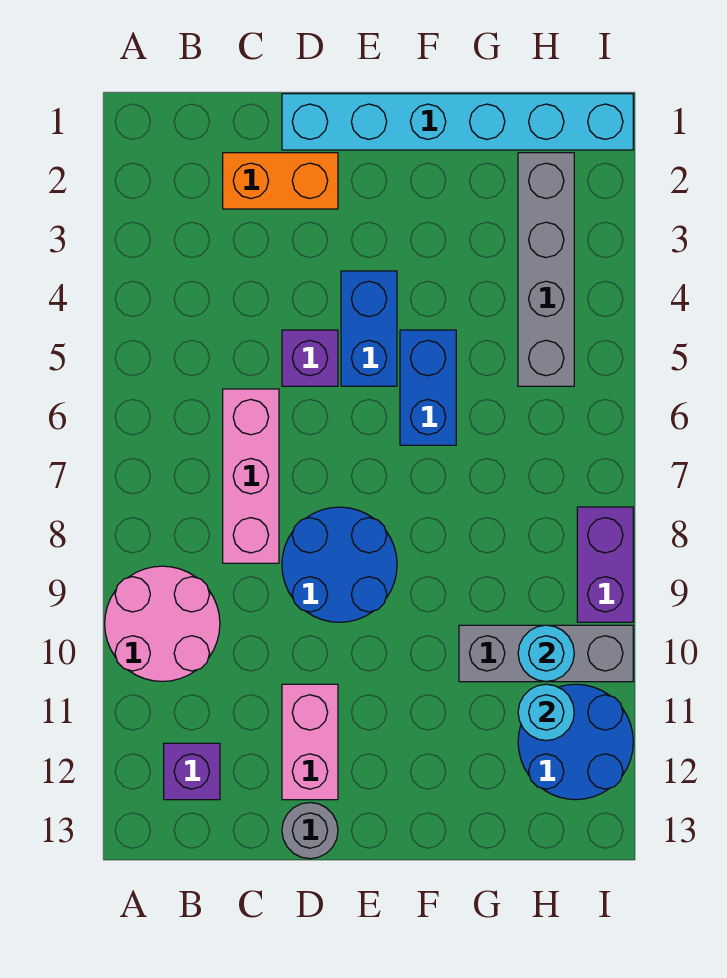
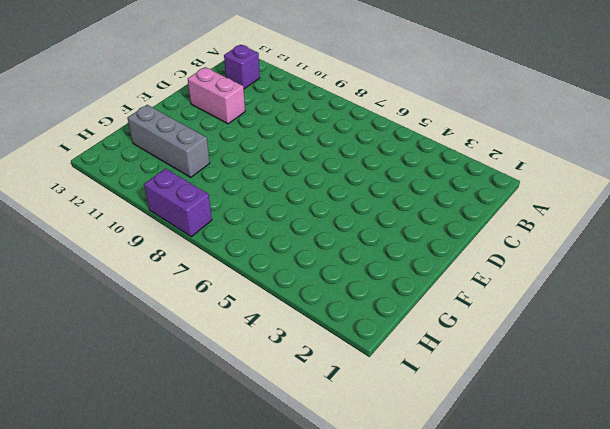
grey brick G10:G12 level 1 -> grey brick G10:I10 level 1
none -> pink round brick A9:B10 level 1
none -> orange brick C2:D2 level 1
none -> pink brick C6:C8 level 1

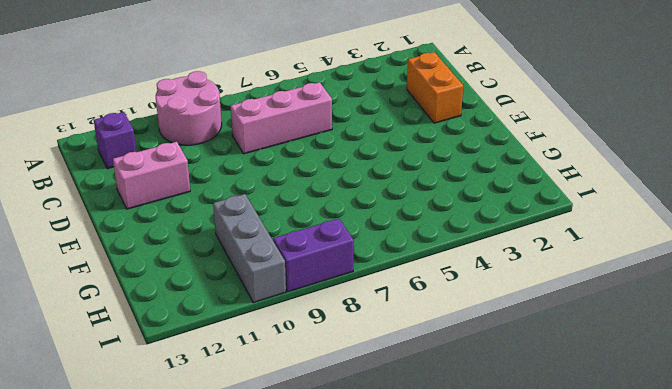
none -> cyan brick D1:I1 level 1
none -> purple brick D5 level 1
none -> blue round brick D8:E9 level 1

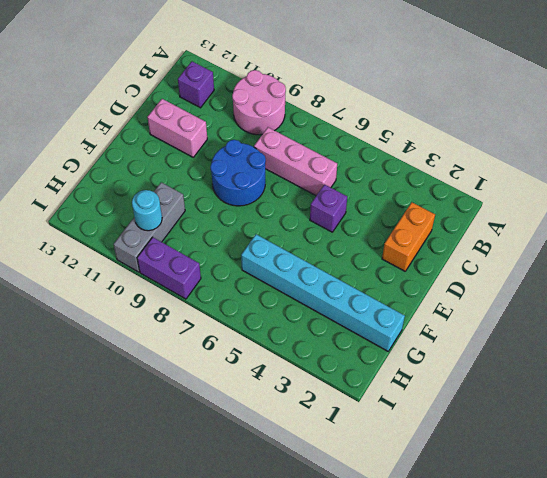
cyan brick G1:G6 level 1 -> cyan brick D1:I1 level 1
none -> grey round brick D13 level 1
none -> blue brick E4:E5 level 1
none -> blue brick F5:F6 level 1

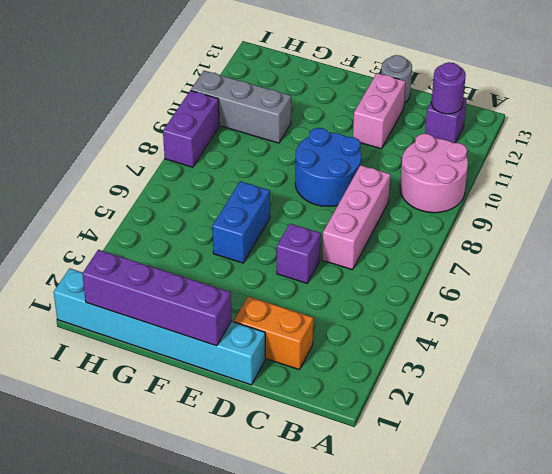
purple round brick B12 level 2 -> none
purple brick E1:H1 level 2 -> none
none -> blue brick E4:E5 level 1
none -> grey brick H2:H5 level 1
none -> blue round brick H11:I12 level 1

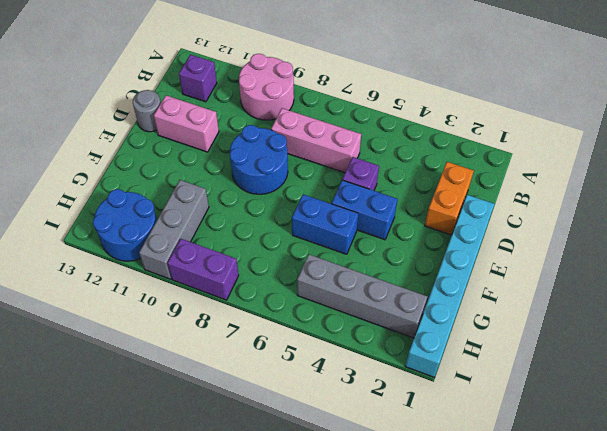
none -> cyan round brick H10 level 2
none -> cyan round brick H11 level 2

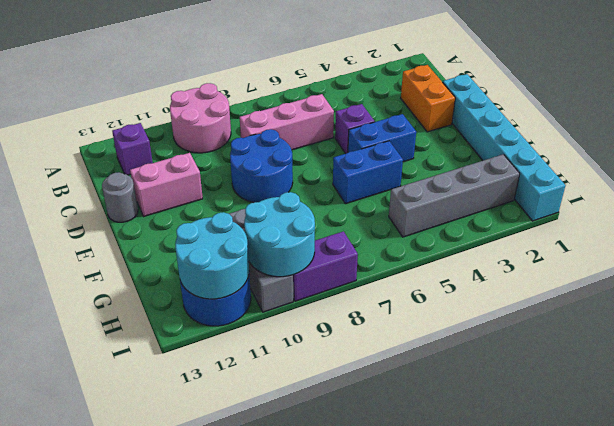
cyan round brick H9:I10 level 2 -> cyan round brick H10 level 2
cyan round brick H11:I12 level 2 -> cyan round brick H11 level 2

